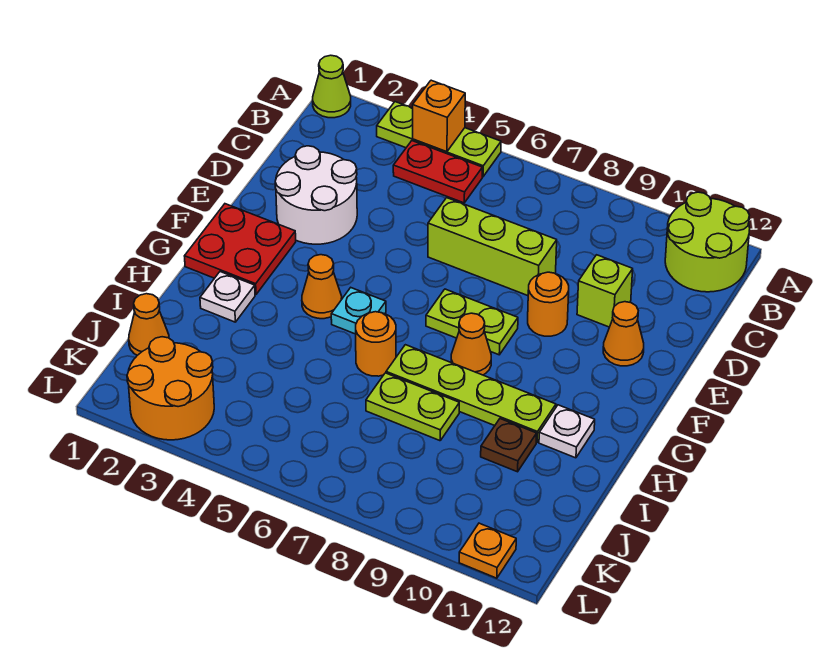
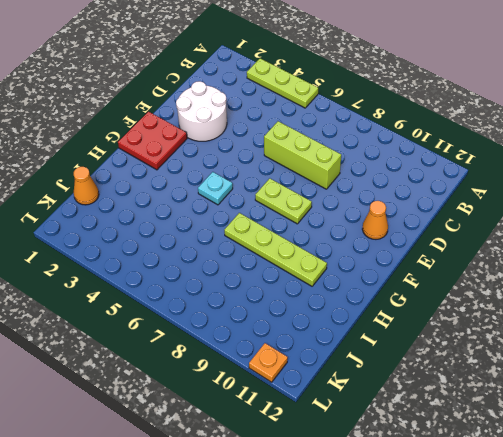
none -> lime cone A1 level 1
none -> lime round brick A11:B12 level 1
none -> red plate B4:B5 level 1

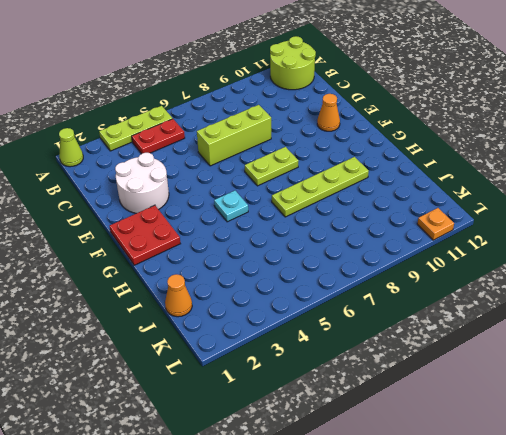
none -> lime brick D10 level 1
none -> orange round brick E9 level 1
none -> orange cone G4 level 1

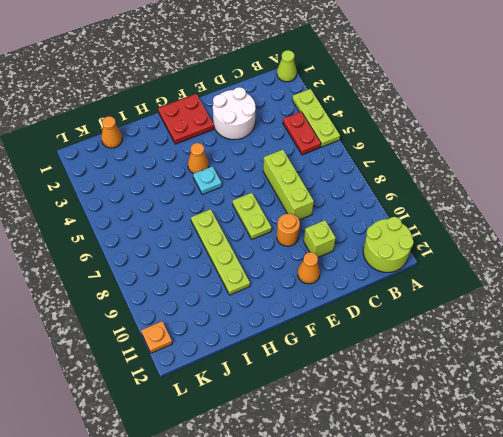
none -> orange cone G8 level 1
none -> white plate H2 level 1
none -> orange round brick H6 level 1

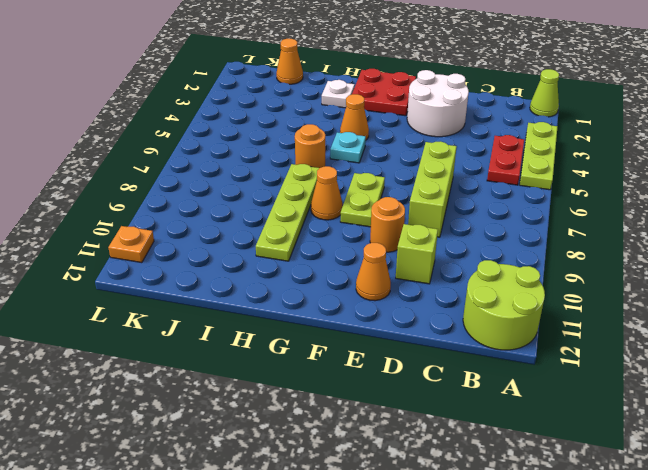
none -> white plate H11 level 1
none -> lime plate I7:I8 level 1
none -> brown plate I10 level 1

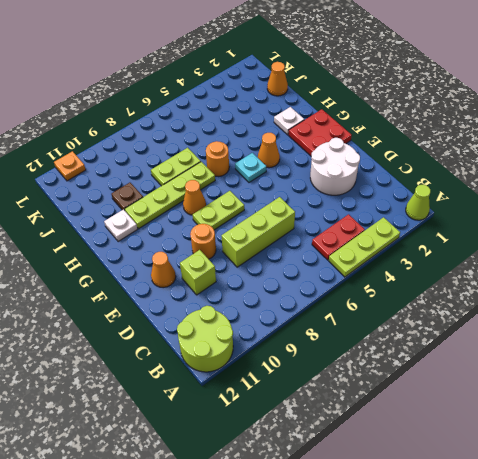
none -> orange round brick K2:L3 level 1
none -> orange brick A4 level 2

